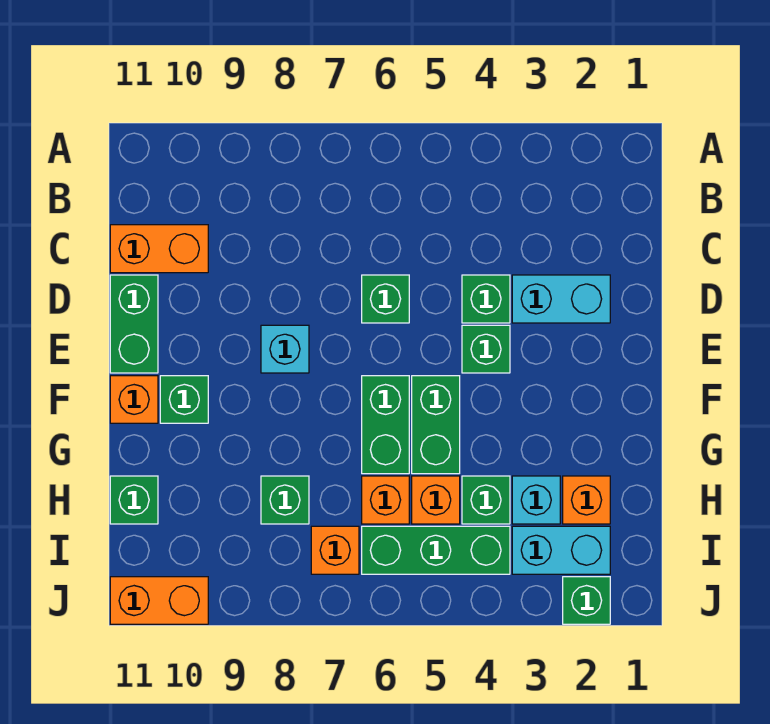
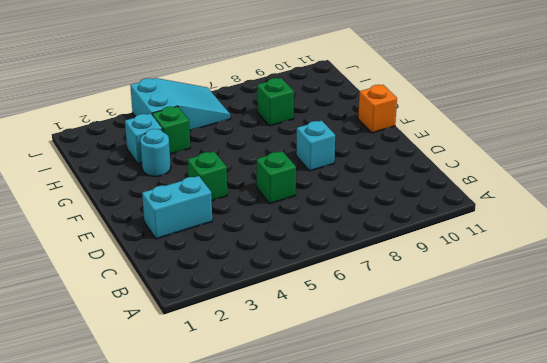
cyan round brick G3 level 1 -> none
cyan slope I4:J6 level 1 top 4 -> green brick I4:I6 level 1
none -> orange brick C10:C11 level 1
none -> green brick D4 level 1
none -> green brick D11:E11 level 1

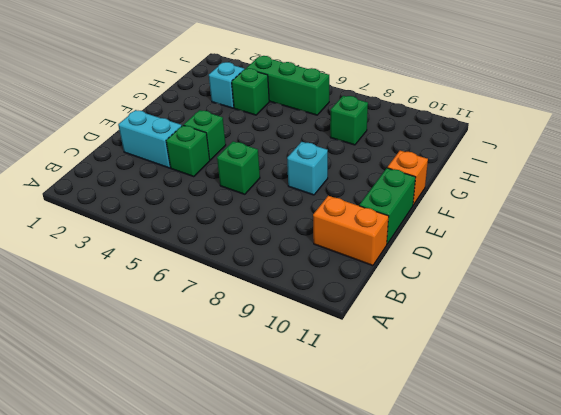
none -> green brick F5:G5 level 1
none -> green brick F6:G6 level 1
none -> green brick F10 level 1

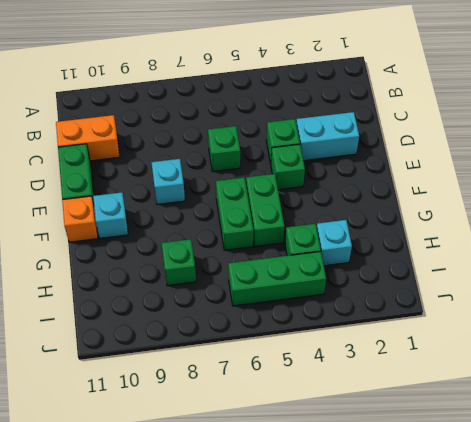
cyan brick F10 level 1 -> green brick F10 level 1
none -> orange brick H2 level 1
none -> orange brick H5 level 1
none -> orange brick H6 level 1

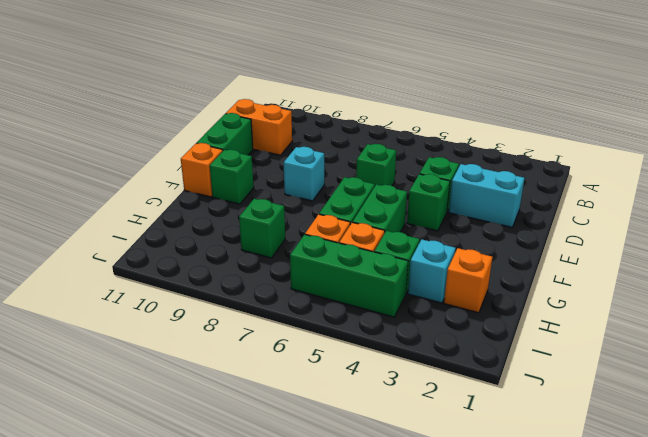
none -> green brick H11 level 1
none -> cyan brick I2:I3 level 1
none -> orange brick I7 level 1

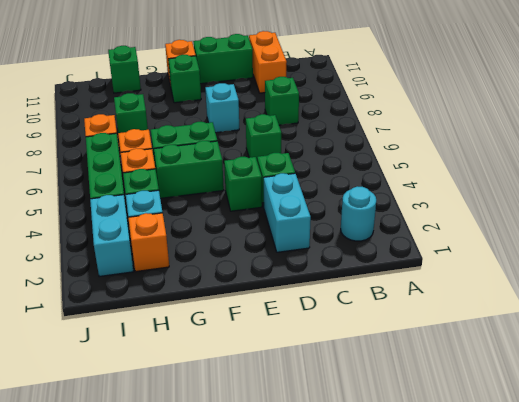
cyan round brick B2 level 1 -> none
green brick C8 level 1 -> green brick J2 level 1
none -> orange brick J10:J11 level 1

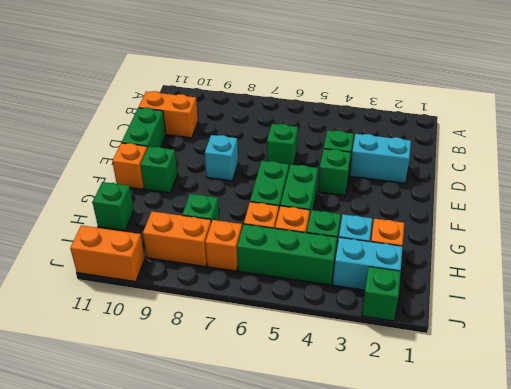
orange brick I8:I9 level 1 -> none

